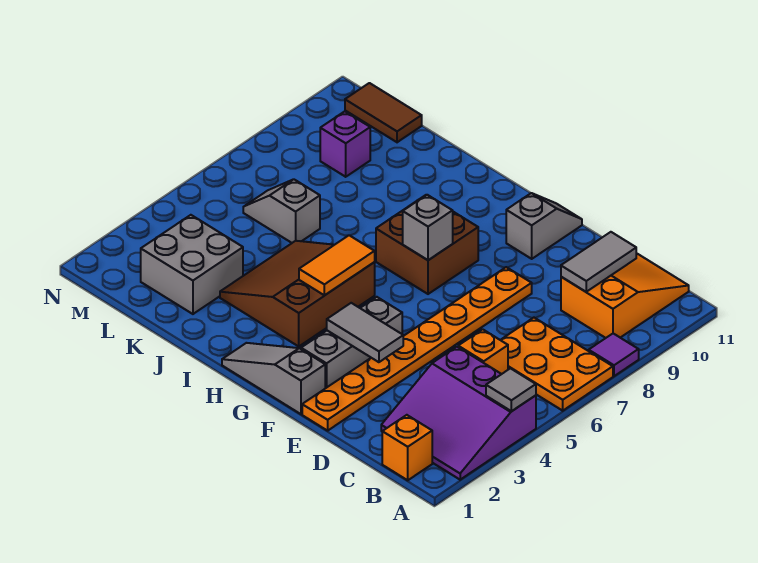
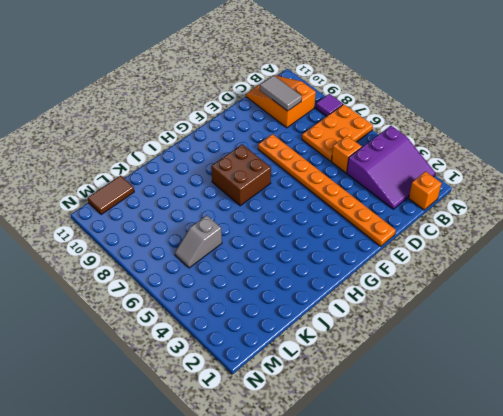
none -> grey slope F1:H1 level 1 top F
none -> grey brick F2:F4 level 1
none -> grey slope F10:F11 level 1 top 10

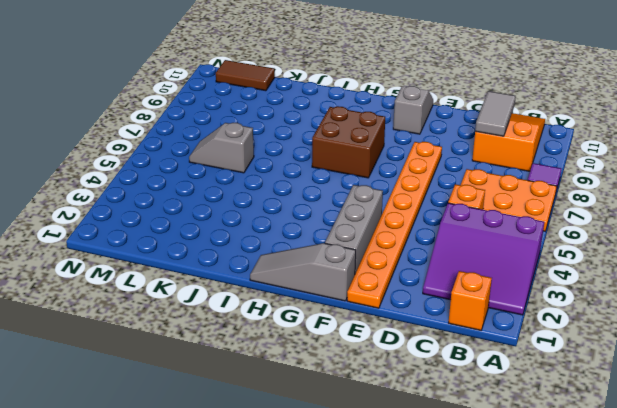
none -> brown slope H3:J5 level 1 top H
none -> grey brick K2:L3 level 1
none -> purple brick L9 level 1

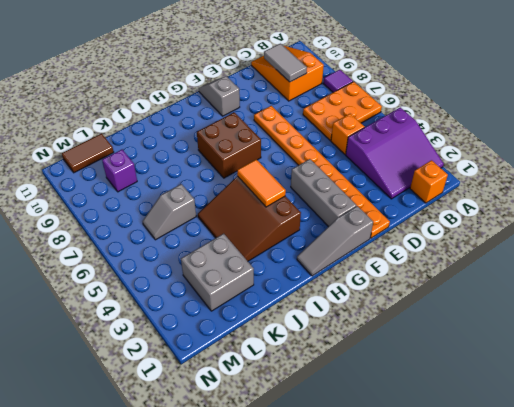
none -> grey tile A4 level 2
none -> grey tile E3:F3 level 2
none -> grey brick G7 level 2

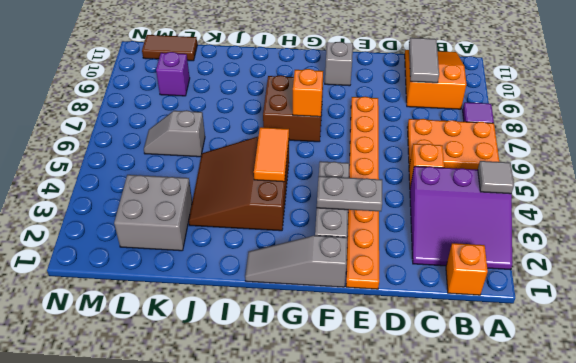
grey plate E3:F3 level 2 -> grey tile E3:F3 level 2
orange brick G7 level 2 -> grey brick G7 level 2

